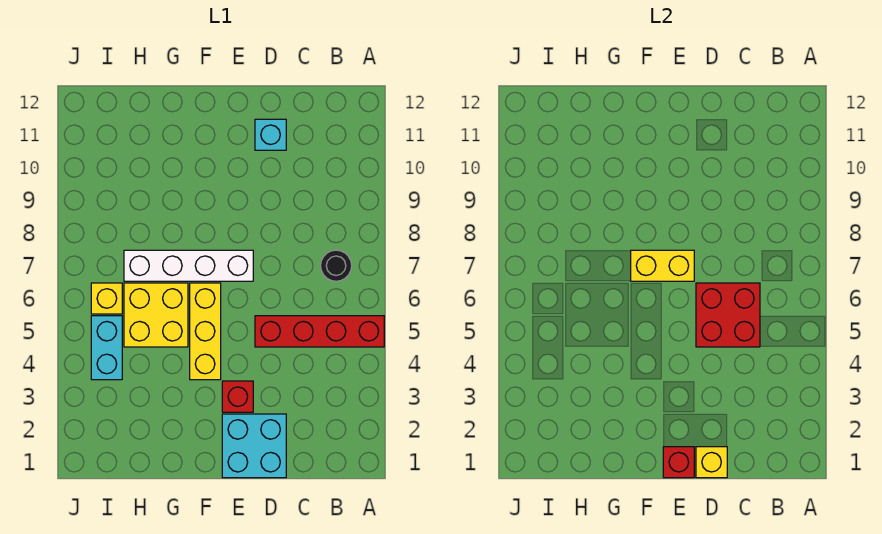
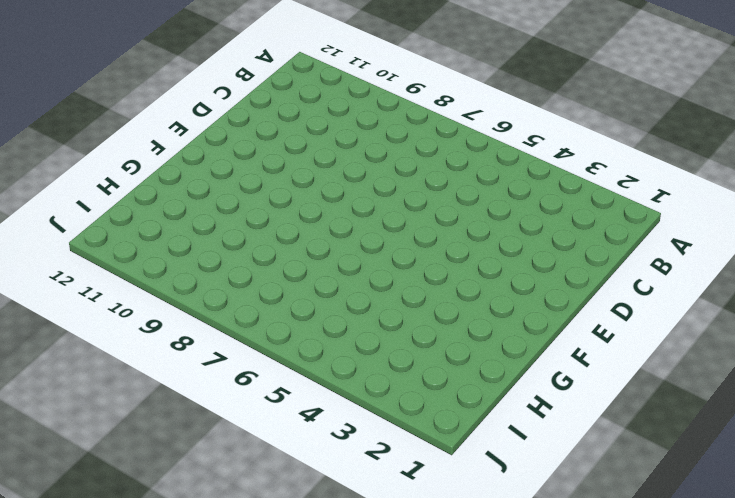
none -> red brick A5:D5 level 1
none -> black round brick B7 level 1
none -> cyan brick D1:E2 level 1

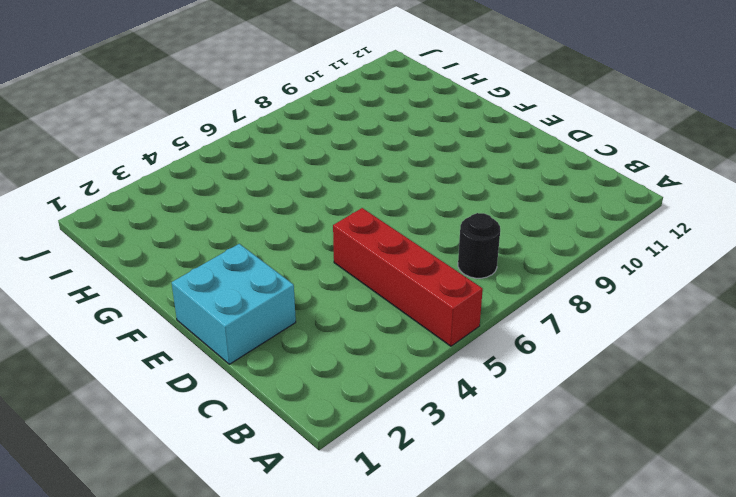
none -> cyan brick D11 level 1
none -> red brick E3 level 1
none -> white brick E7:H7 level 1

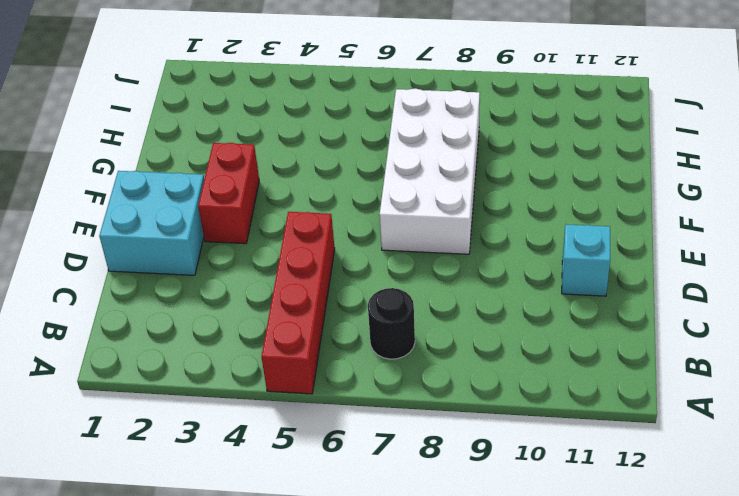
red brick E3:F3 level 1 -> red brick E3 level 1
white brick E7:H8 level 1 -> white brick E7:H7 level 1
none -> yellow brick F4:F6 level 1
none -> yellow brick G5:H6 level 1
none -> cyan brick I4:I5 level 1

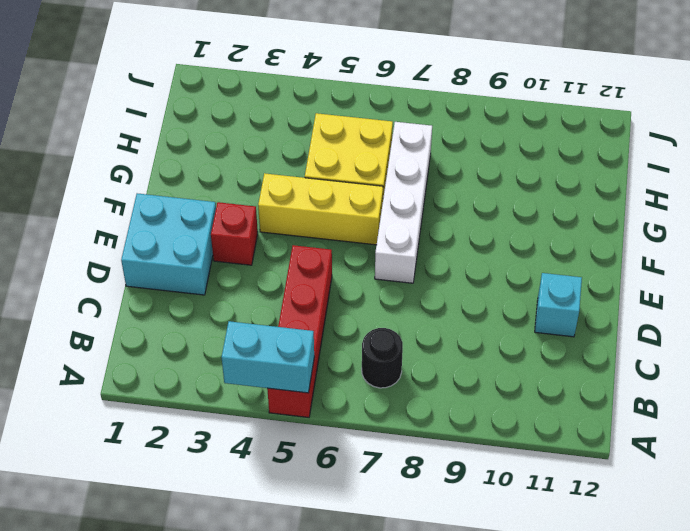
cyan brick A4:A5 level 2 -> cyan brick I4:I5 level 1
none -> yellow brick I6 level 1
none -> red brick C5:D6 level 2
none -> yellow brick D1 level 2

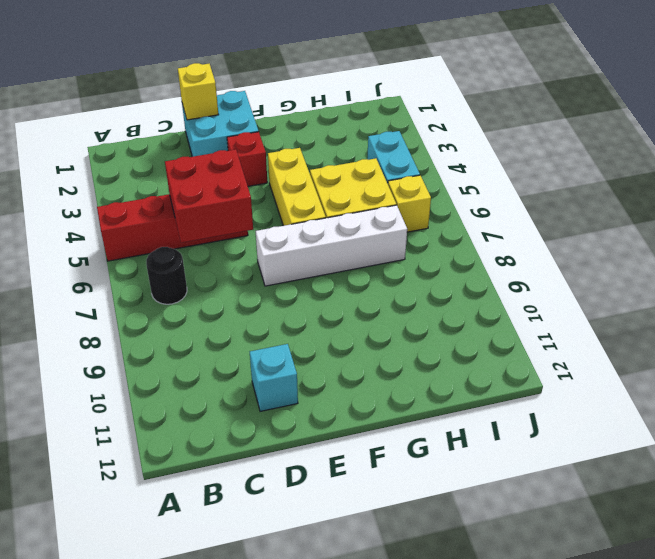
none -> red brick E1 level 2
none -> yellow brick E7:F7 level 2

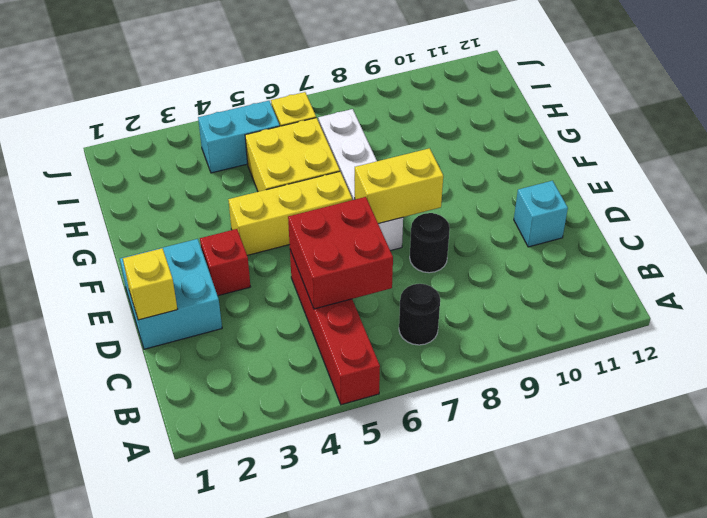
black round brick D8 level 1 -> none
yellow brick E7:E8 level 2 -> yellow brick E7:F7 level 2
none -> red brick E1 level 2

